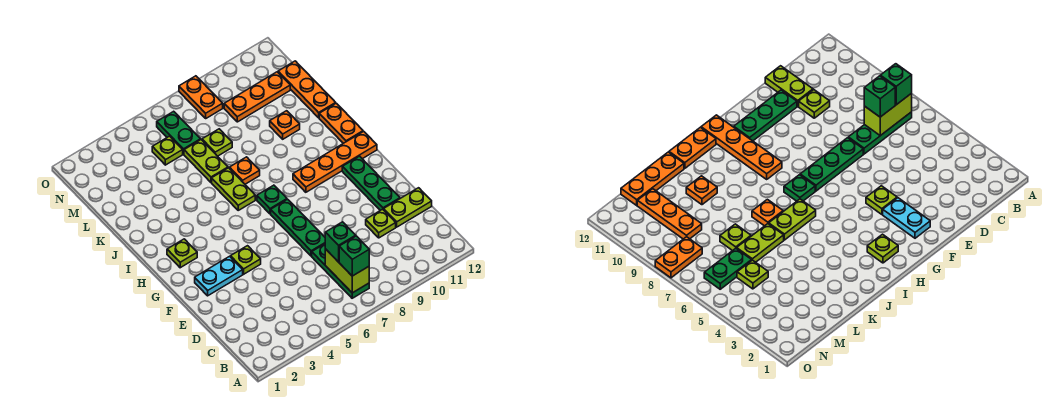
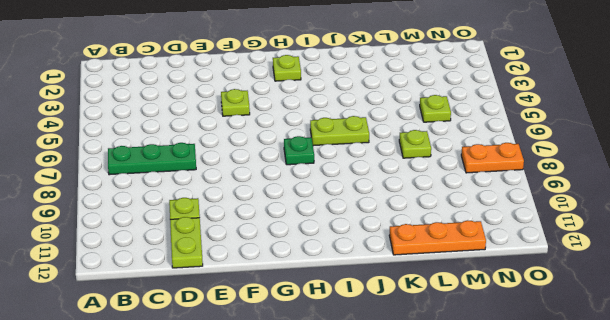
none -> green plate E7:G7 level 1
none -> green plate E11:G11 level 1
none -> cyan plate F2:F3 level 1

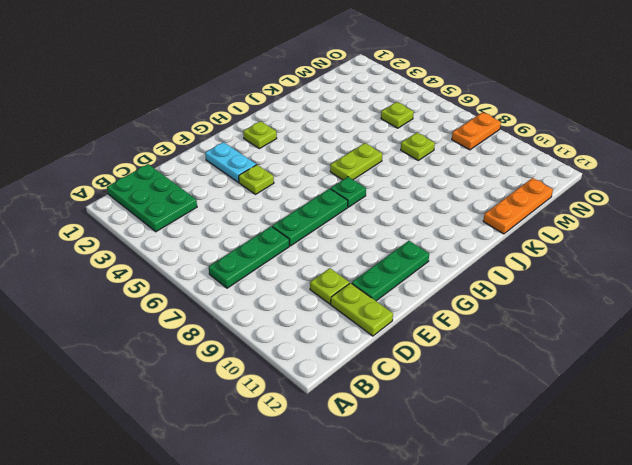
green plate B1:C3 level 1 -> none
none -> orange plate H9:H12 level 1
none -> orange plate I12:J12 level 1
none -> orange plate J7 level 1

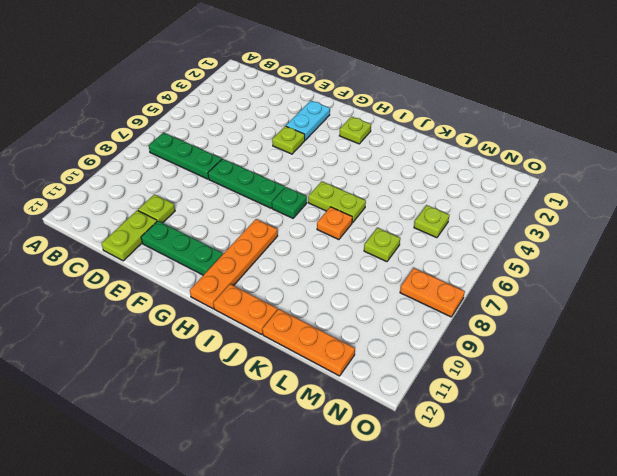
none -> lime plate K6:L6 level 1
none -> orange plate K10 level 1
none -> green plate M6:N6 level 1

